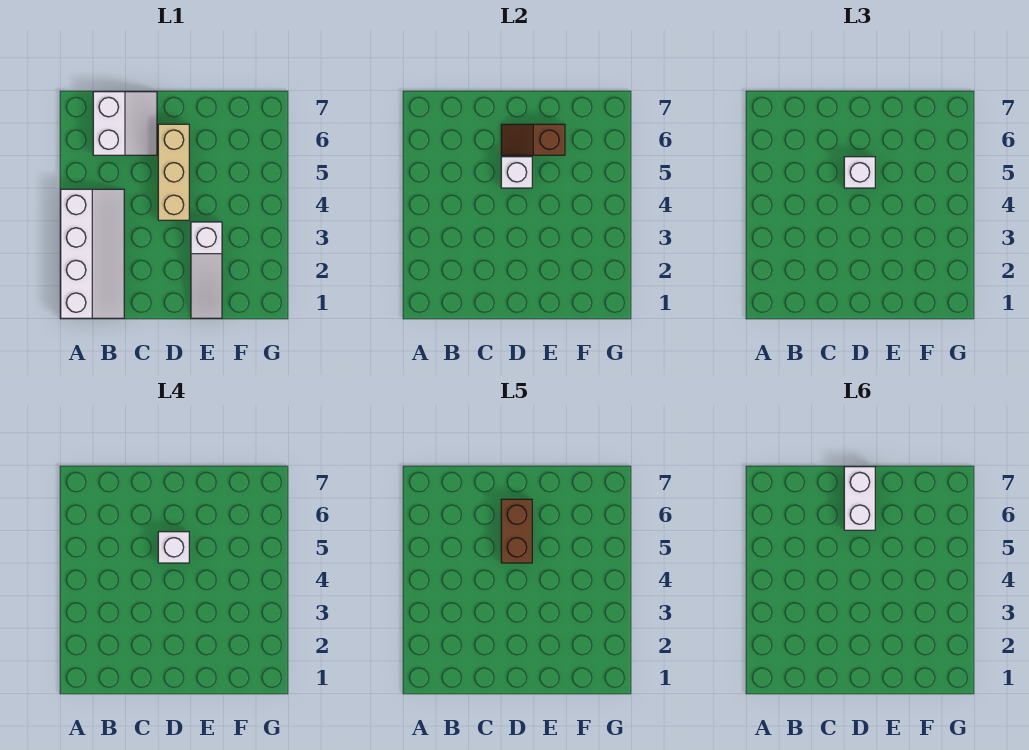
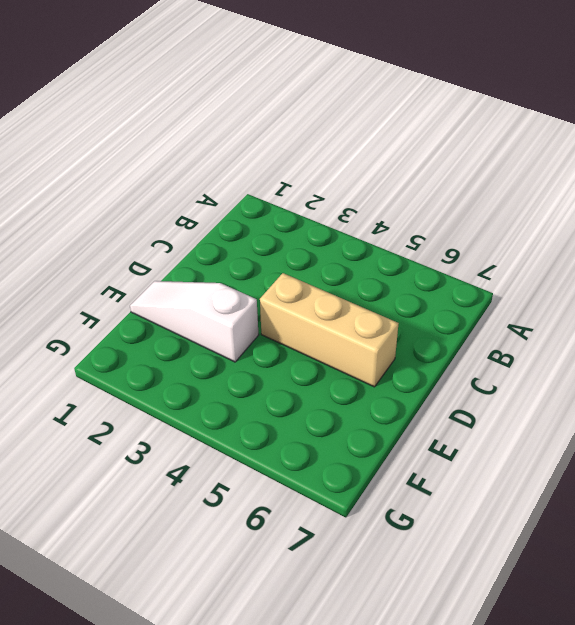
none -> white slope A1:B4 level 1 top A
none -> white slope B6:C7 level 1 top B

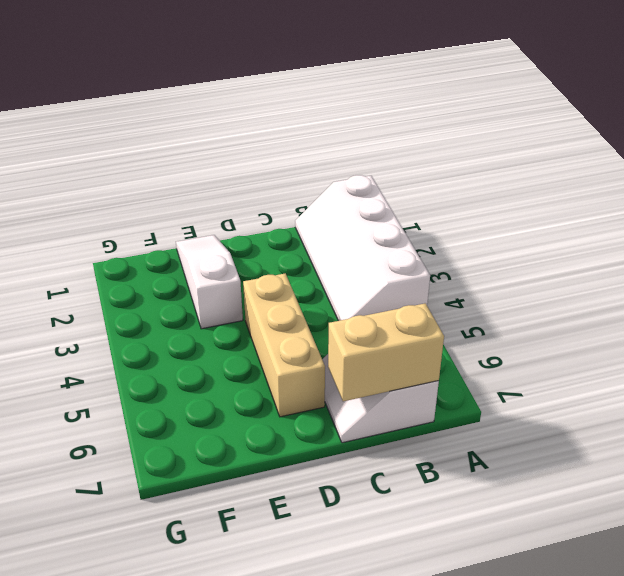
tan brick B7:C7 level 2 -> none
none -> white brick D5 level 2
none -> brown slope D6:E6 level 2 top E

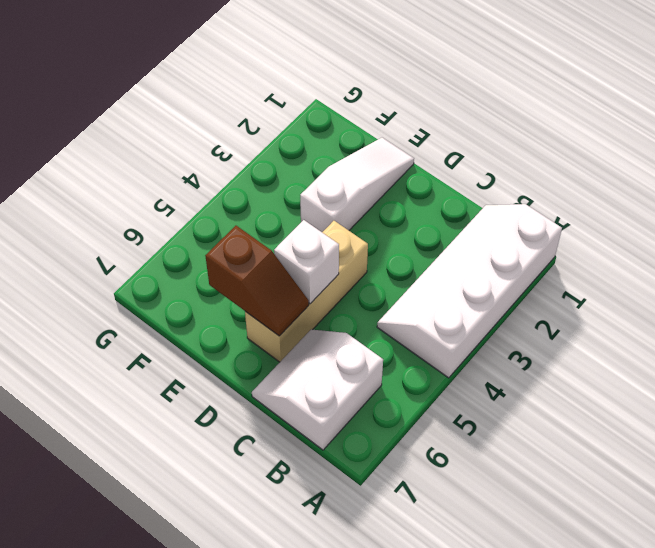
none -> white brick D5 level 3
none -> white brick D5 level 4

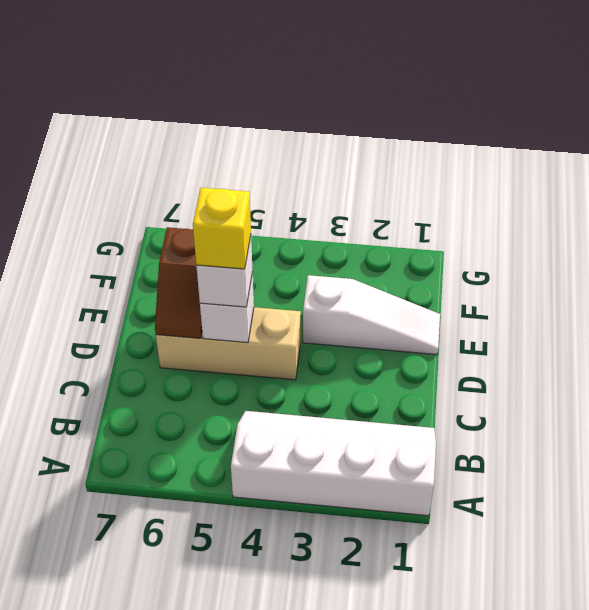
yellow brick D5 level 4 -> white brick D5 level 4
none -> white slope B6:C7 level 1 top B
none -> brown brick D5:D6 level 5

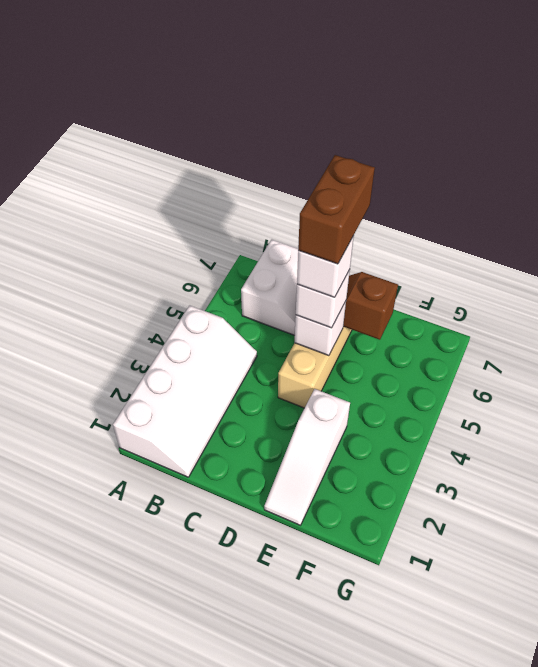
none -> white brick D6:D7 level 6

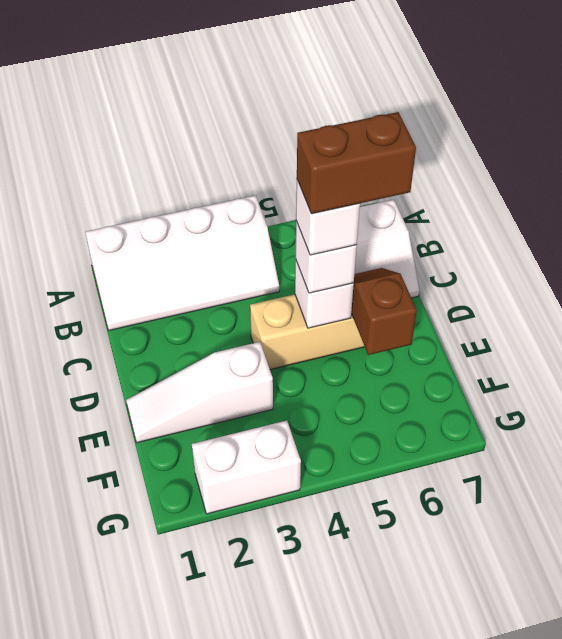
white brick G2:G3 level 1 -> white brick D6:D7 level 6

